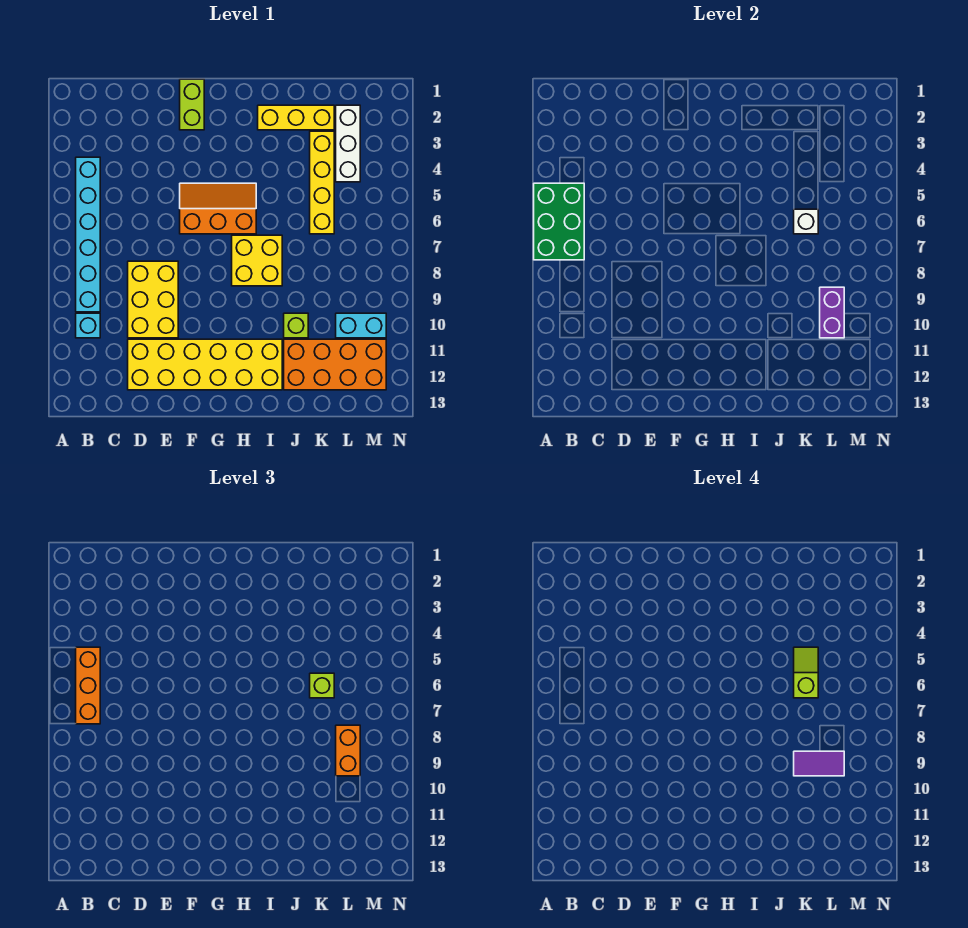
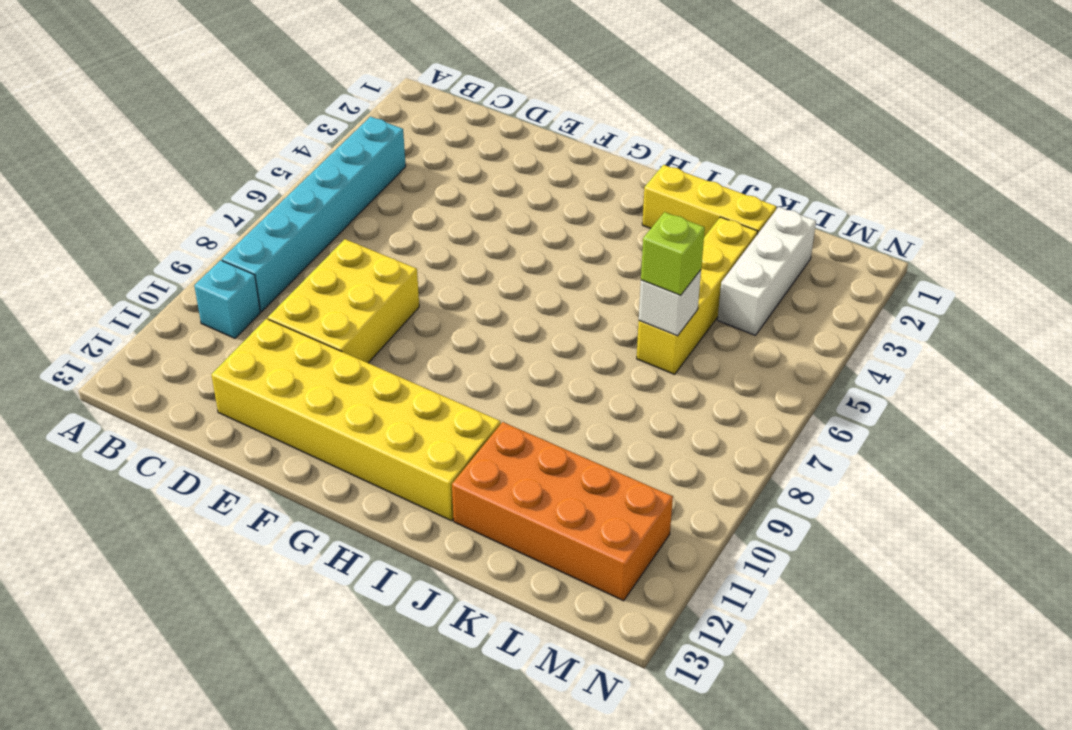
none -> lime brick F1:F2 level 1
none -> orange slope F5:H6 level 1 top 6
none -> yellow brick H7:I8 level 1

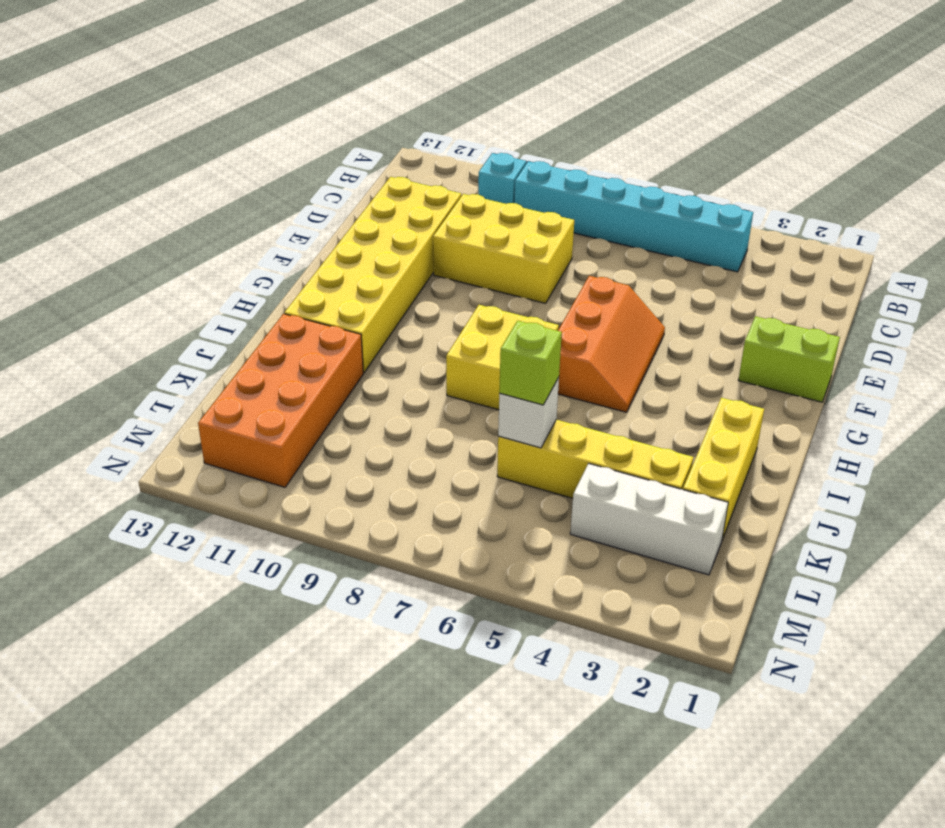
none -> lime brick J10 level 1
none -> cyan brick L10:M10 level 1
none -> green brick A5:B7 level 2

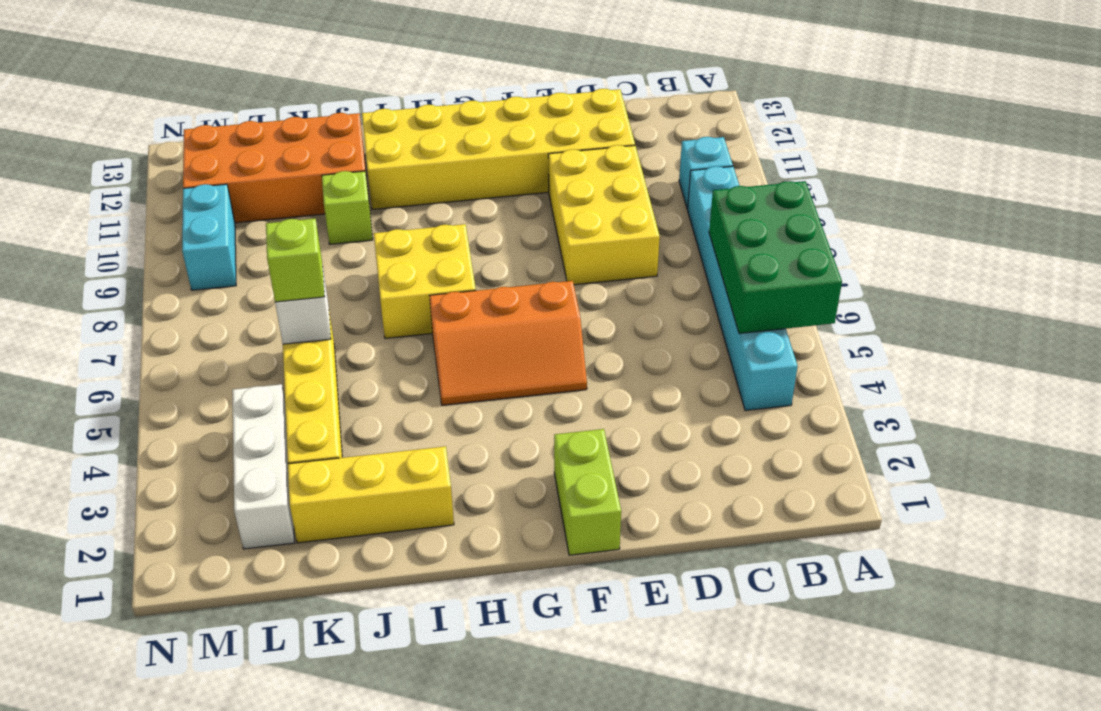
cyan brick M9:M10 level 1 -> cyan brick L10:M10 level 1
none -> purple brick L9:L10 level 2
none -> orange brick B5:B7 level 3
none -> orange brick L8:L9 level 3

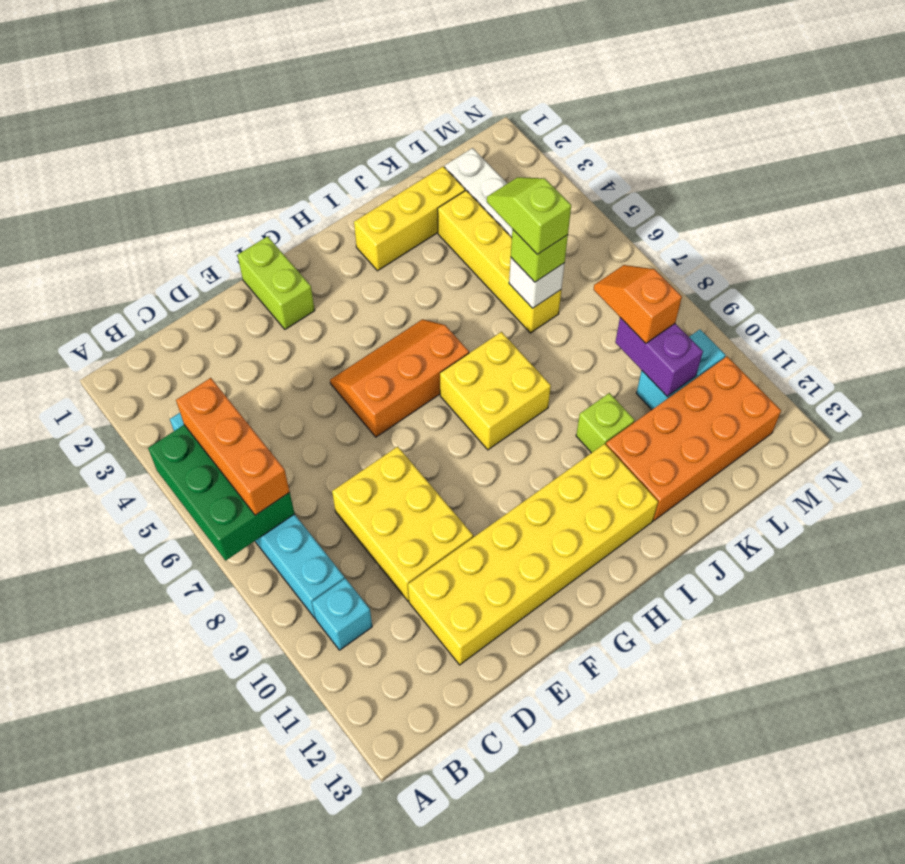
orange slope L8:L9 level 3 top 9 -> orange brick L8:L9 level 3
none -> purple tile K9:L9 level 4

